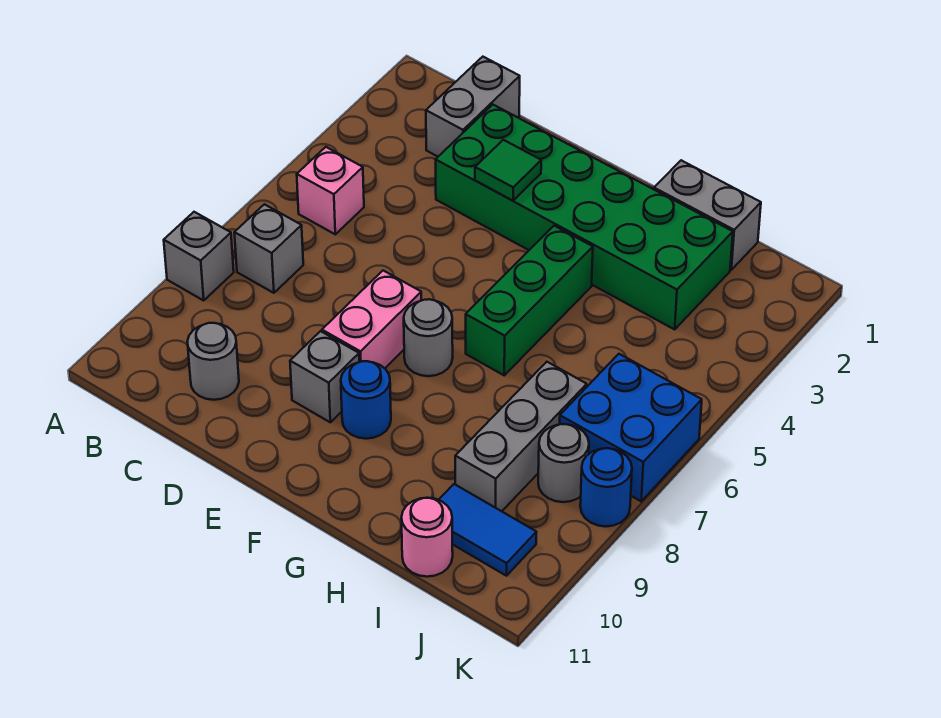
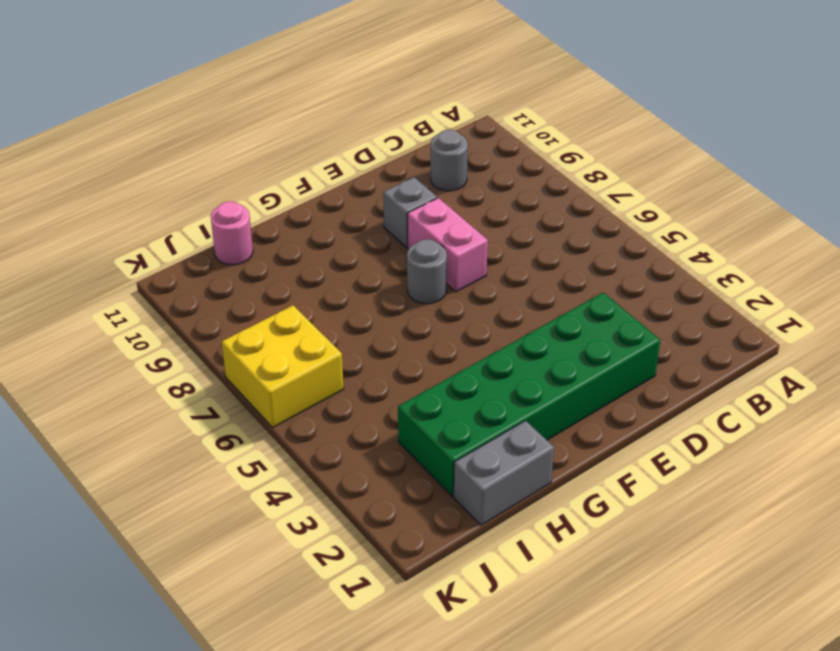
yellow brick J6:K7 level 1 -> blue brick J6:K7 level 1
none -> grey brick A8 level 1
none -> pink brick B5 level 1
none -> grey brick B7 level 1

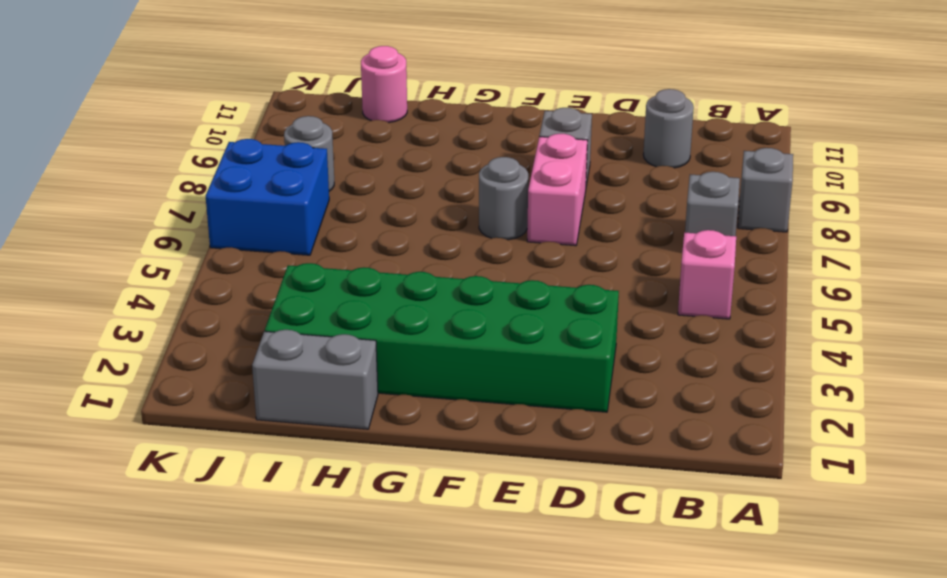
none -> grey brick C1:C2 level 1
none -> blue round brick F9 level 1
none -> green brick G4:G6 level 1

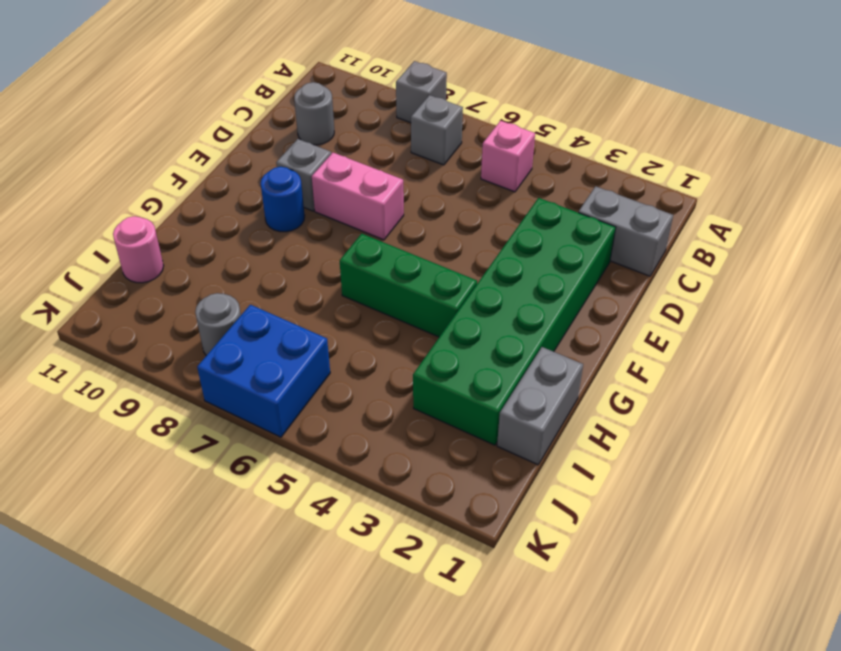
none -> grey round brick F7 level 1
none -> grey brick I7:I9 level 1
none -> blue tile I10:J10 level 1

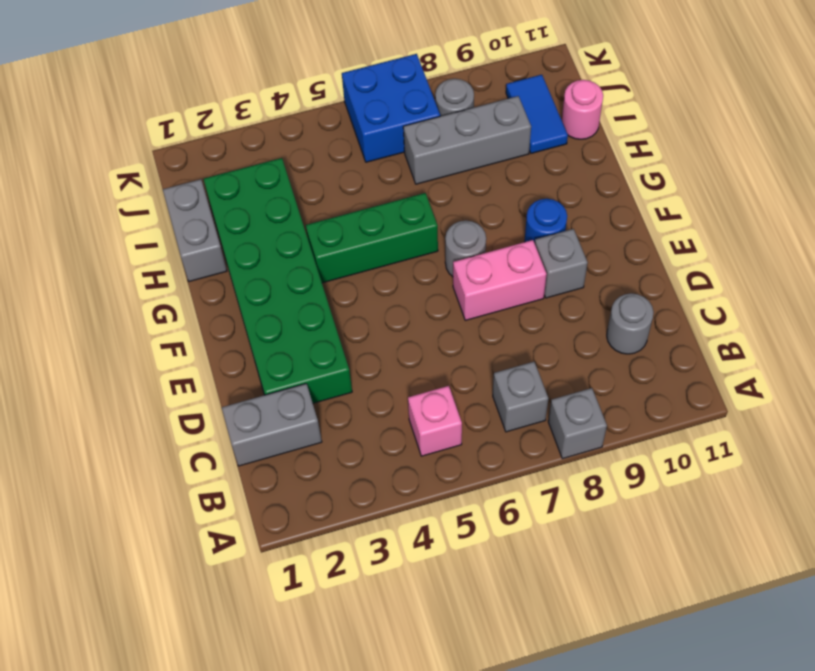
none -> blue round brick K8 level 1
none -> green tile E3 level 2

